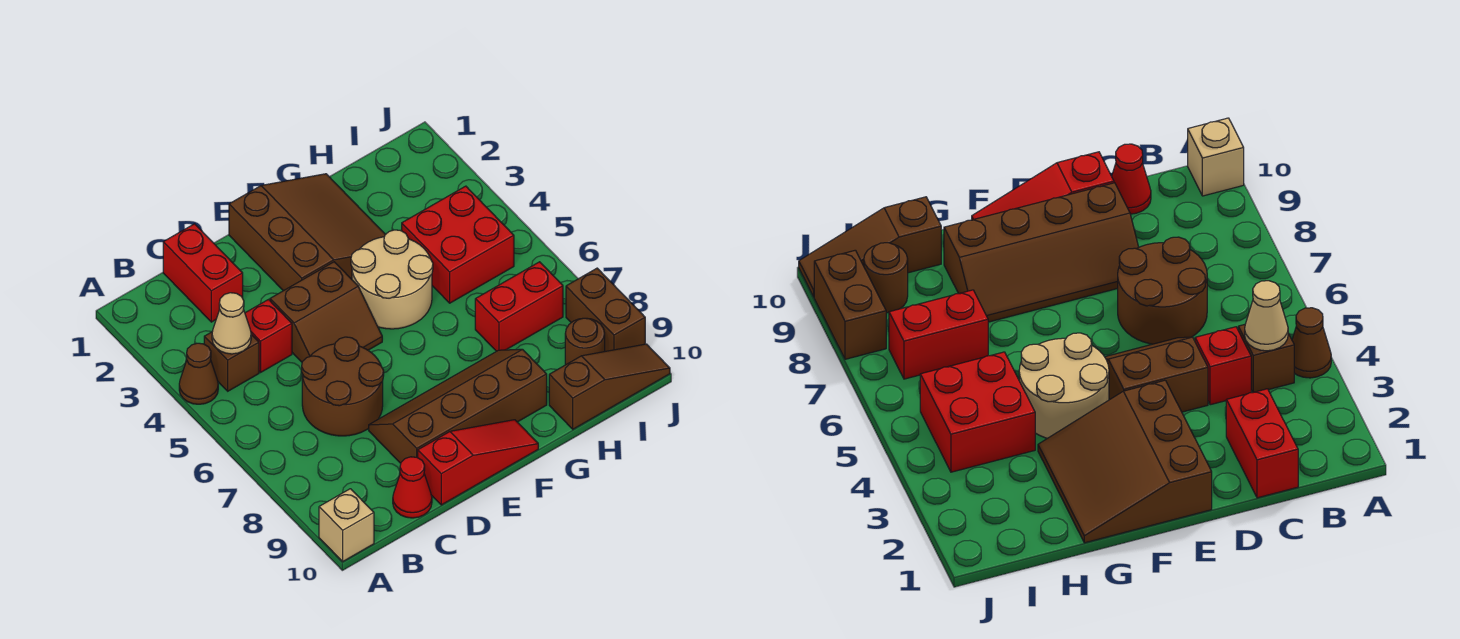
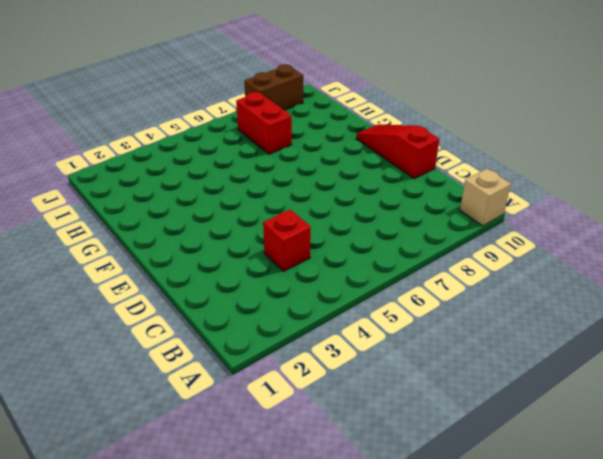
none -> brown cone A4 level 1
none -> brown brick B4 level 1
none -> red brick C1:C2 level 1

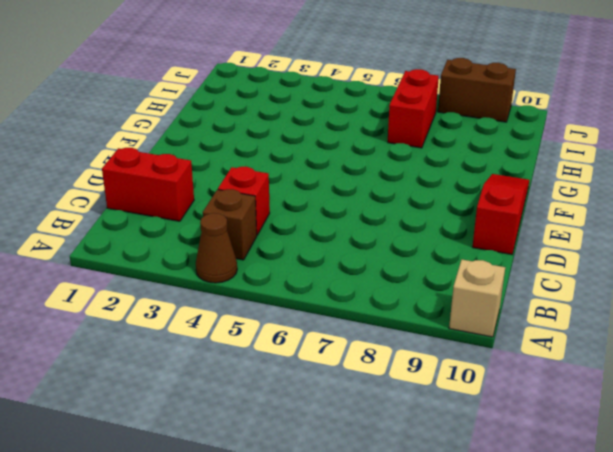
none -> brown round brick C6:D7 level 1
none -> red cone C10 level 1
none -> brown slope D4:E5 level 1 top 4

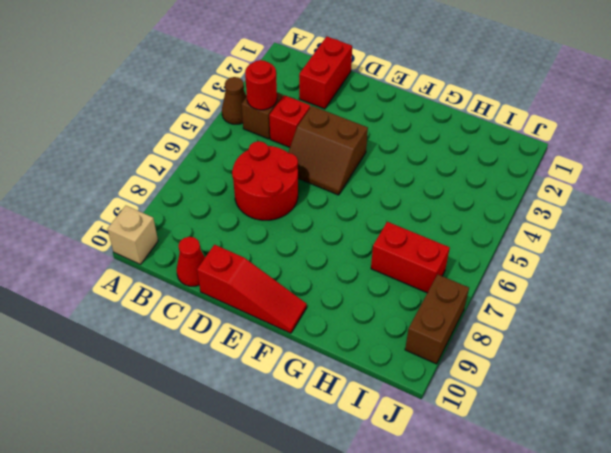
red round brick B4 level 2 -> tan cone B4 level 2
red round brick C6:D7 level 1 -> brown round brick C6:D7 level 1
none -> brown slope D8:G9 level 1 top 9
none -> brown slope E1:G3 level 1 top E
none -> tan round brick F4:G5 level 1

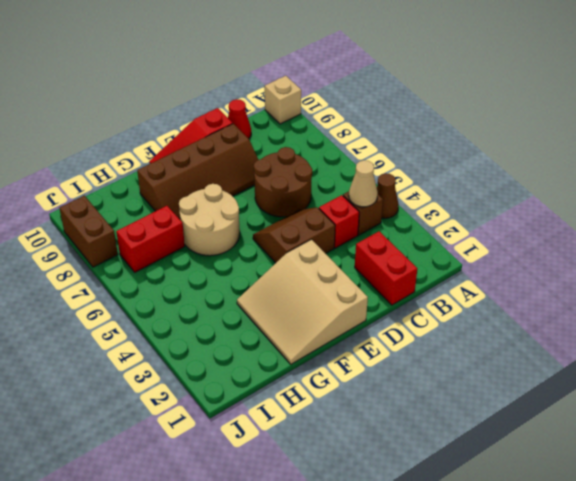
tan slope E1:G3 level 1 top E -> brown slope E1:G3 level 1 top E
tan round brick F6:G7 level 1 -> tan round brick F4:G5 level 1
none -> red brick H4:I5 level 1
none -> brown slope H10:J10 level 1 top H
none -> brown round brick I9 level 1

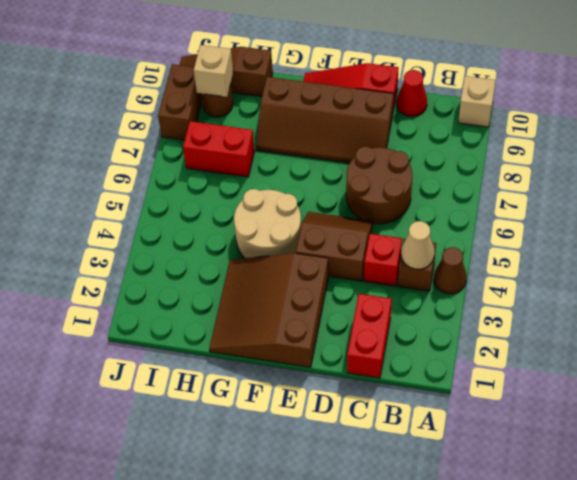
tan brick I9 level 2 -> none
none -> red brick H4:I5 level 1

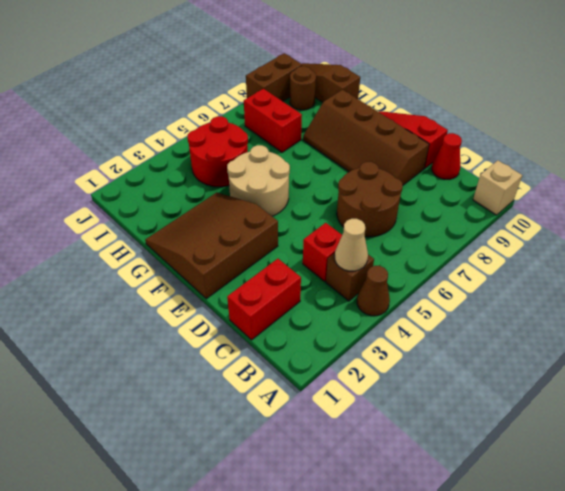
red round brick H4:I5 level 1 -> red brick H4:I5 level 1
none -> brown slope D4:E5 level 1 top 4

